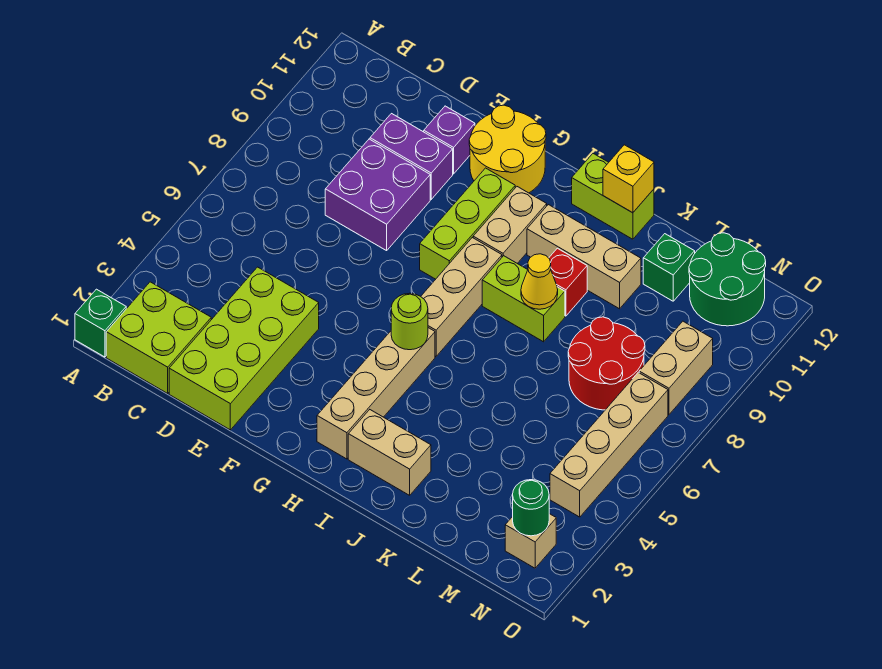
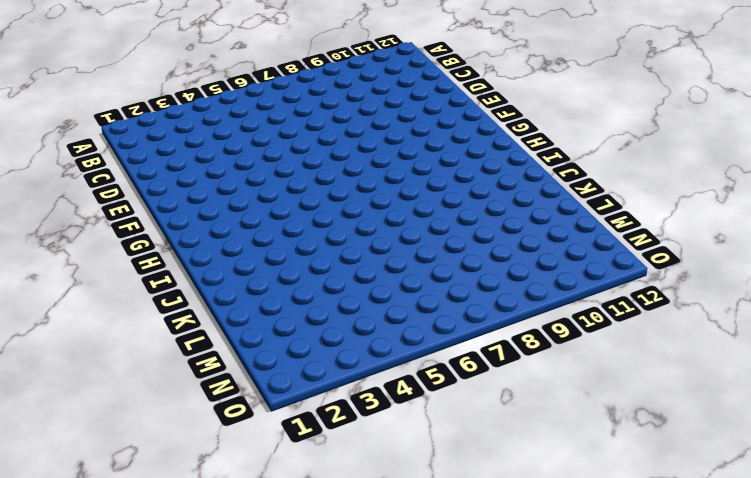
none -> green brick A1 level 1
none -> lime brick B1:C2 level 1
none -> lime brick D1:E4 level 1

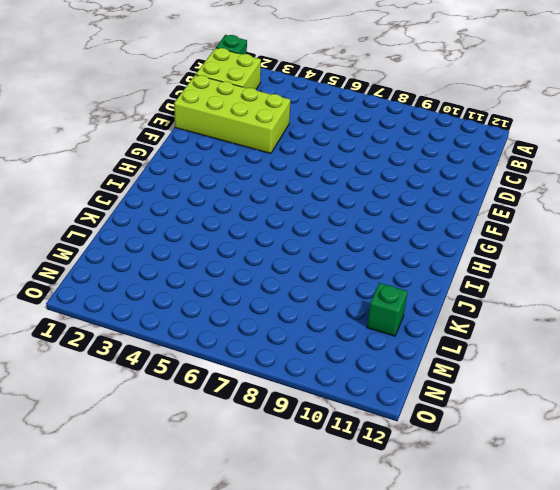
none -> purple brick D8:E9 level 1
none -> purple brick D10:E10 level 1
none -> purple brick E11 level 1

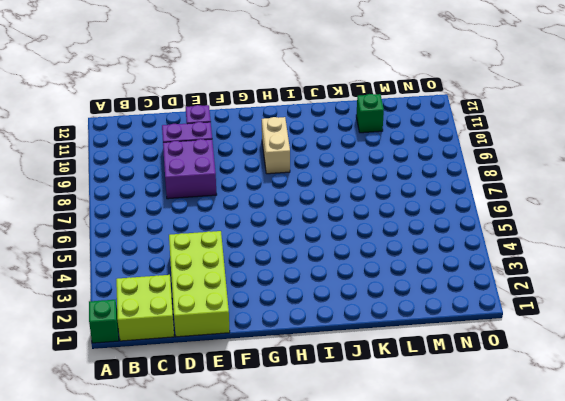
none -> yellow round brick F11:G12 level 1
none -> lime brick G8:G10 level 1
none -> tan brick H2:H5 level 1

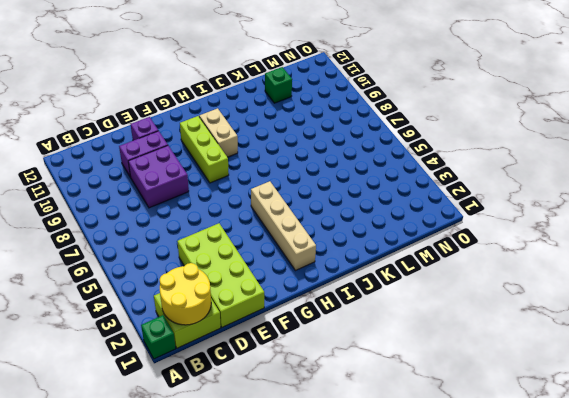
yellow round brick B1:C2 level 2 -> yellow round brick F11:G12 level 1
none -> tan brick H6:H8 level 1
none -> tan brick I2:J2 level 1
none -> lime brick I8:J8 level 1

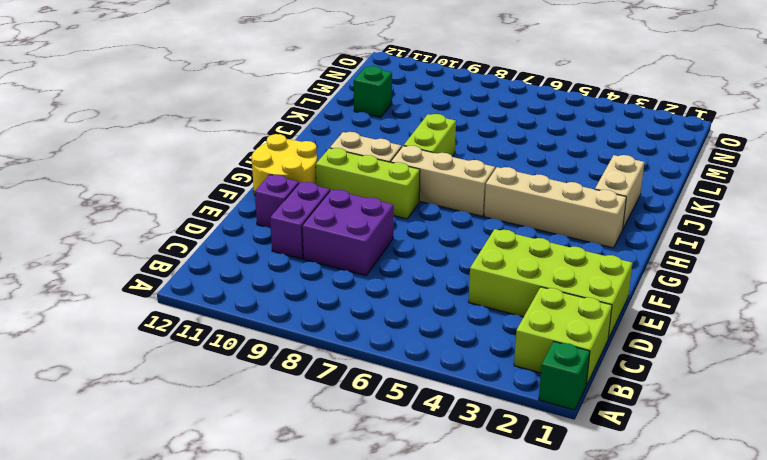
none -> tan brick I10:K10 level 1
none -> lime brick I12:J12 level 1
none -> red brick J9 level 1

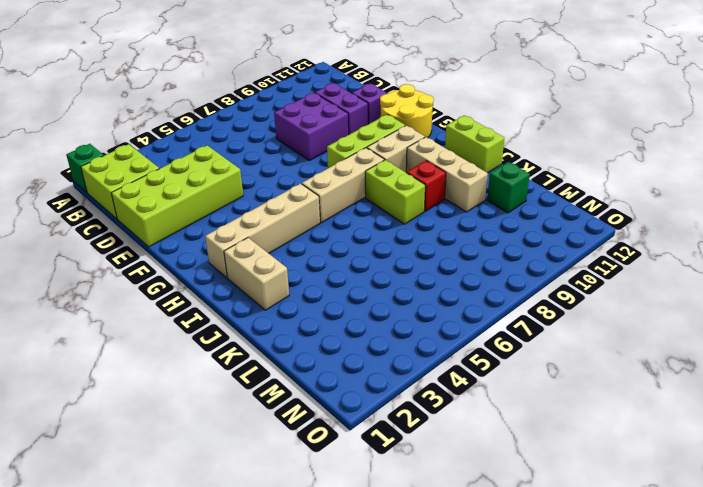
none -> red round brick L7:M8 level 1
none -> green round brick M11:N12 level 1
none -> tan brick N2 level 1

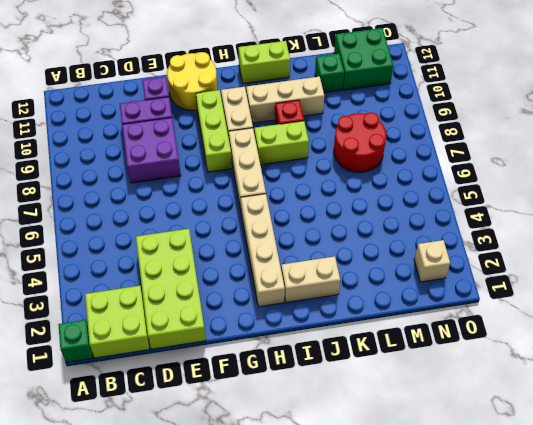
green brick M11:N12 level 1 -> green round brick M11:N12 level 1
none -> tan brick N4:N7 level 1
none -> tan brick N8:N9 level 1
none -> lime round brick H5 level 2

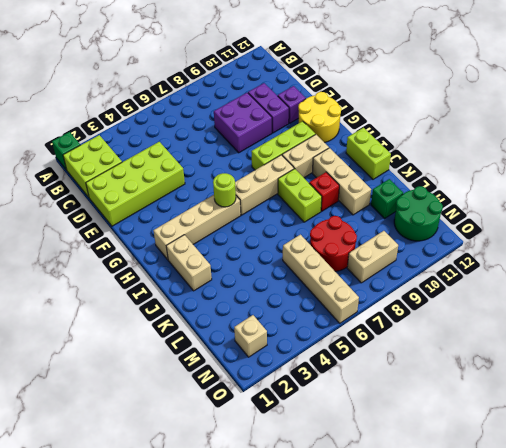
tan brick L6:O6 level 1 -> tan brick N4:N7 level 1
none -> yellow cone J8 level 2
none -> yellow brick J12 level 2
none -> green round brick N2 level 2

